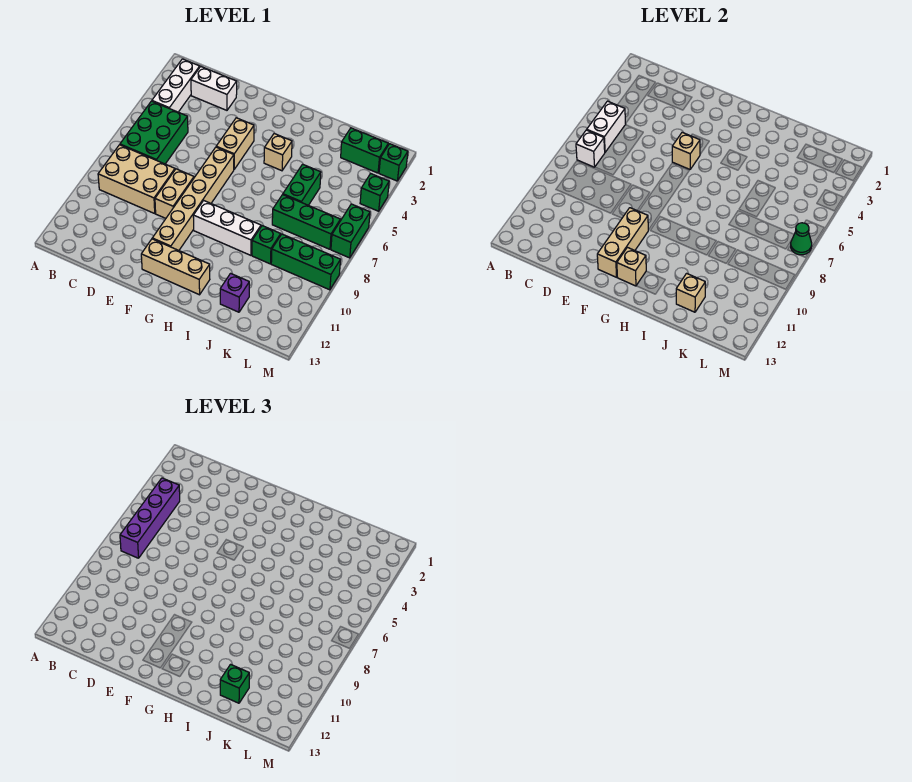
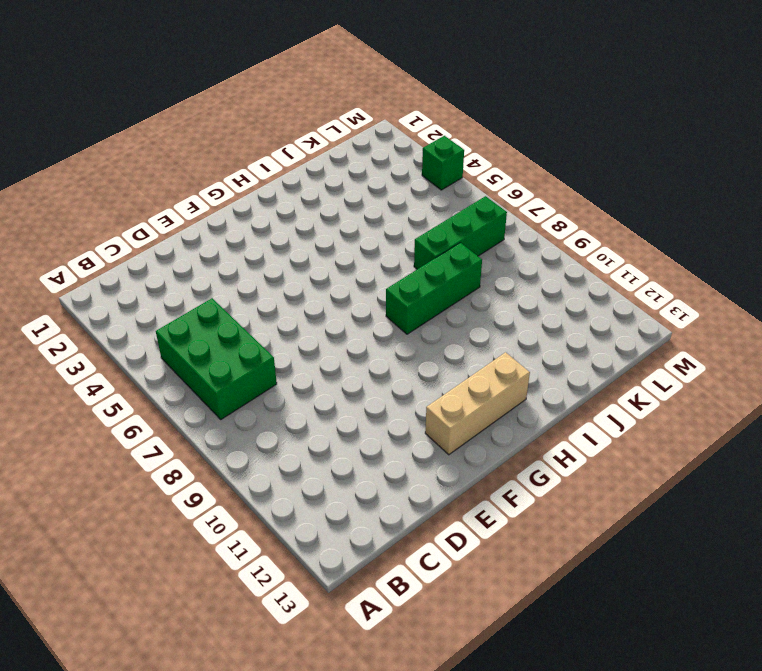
green brick H8:J8 level 1 -> green brick K9:M9 level 1
none -> white brick B2:B4 level 1
none -> tan brick B8:D9 level 1
none -> white brick C2:D2 level 1

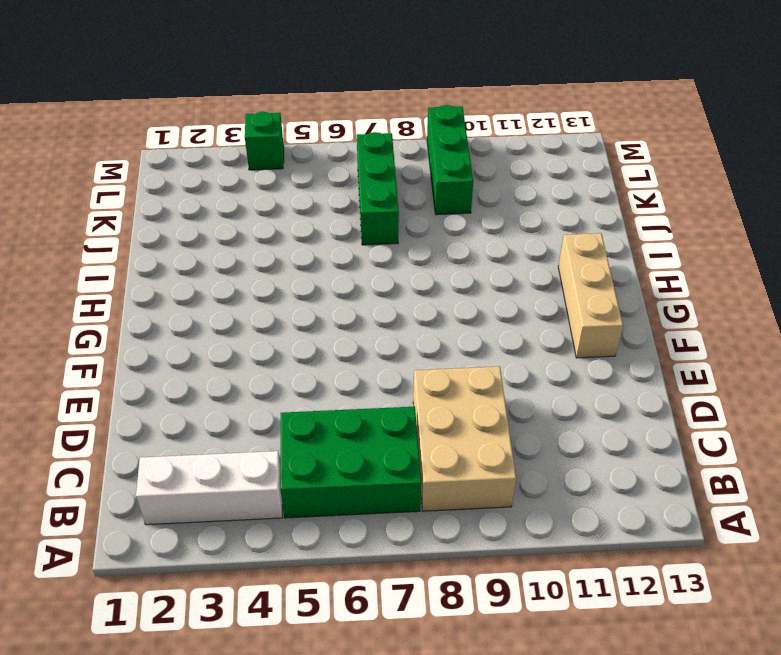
none -> white brick C2:D2 level 1
none -> tan brick E8:E9 level 1
none -> tan brick F4:F5 level 1

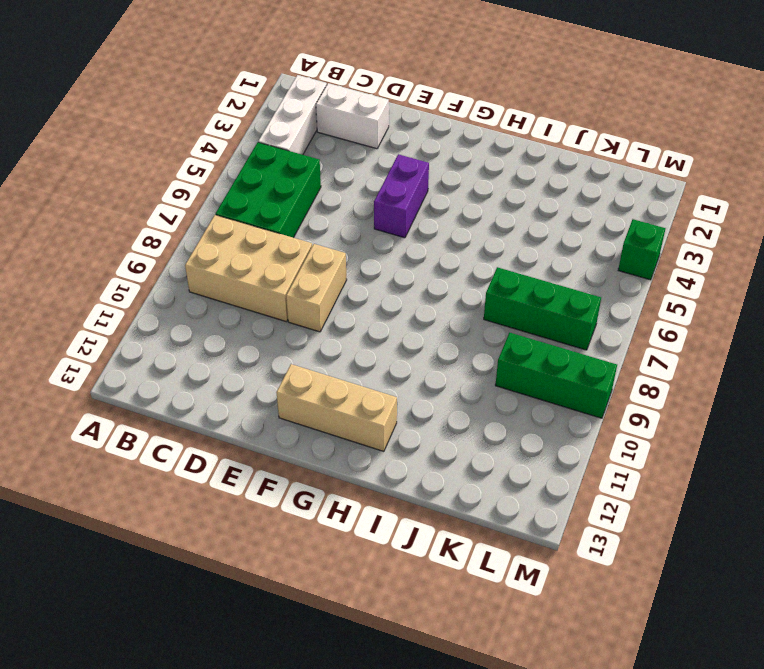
purple brick F4:F5 level 1 -> tan brick F4:F5 level 1
none -> tan brick F6:F11 level 1
none -> white brick G9:I9 level 1
none -> tan brick H4 level 1

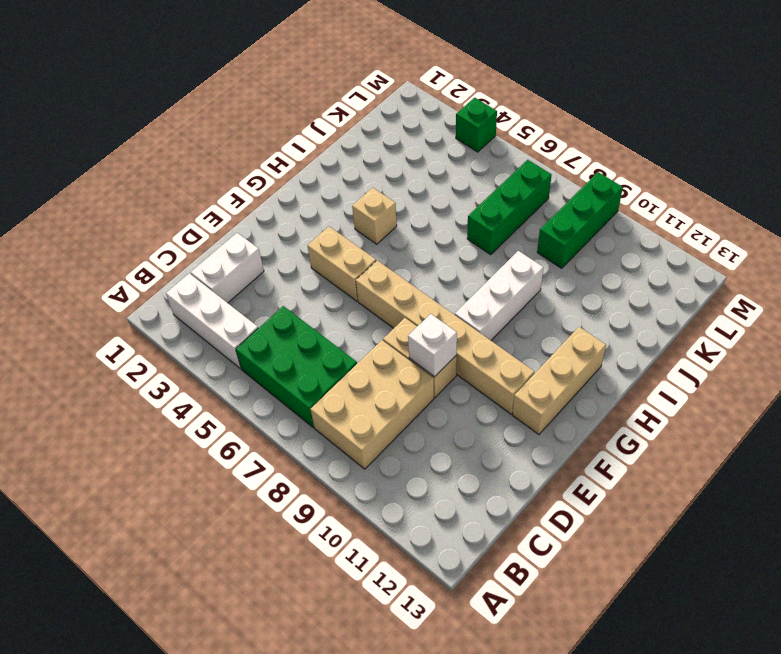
white brick E9 level 2 -> white brick B7 level 2
none -> green brick J5:J6 level 1
none -> green brick J9 level 1
none -> purple brick J12 level 1

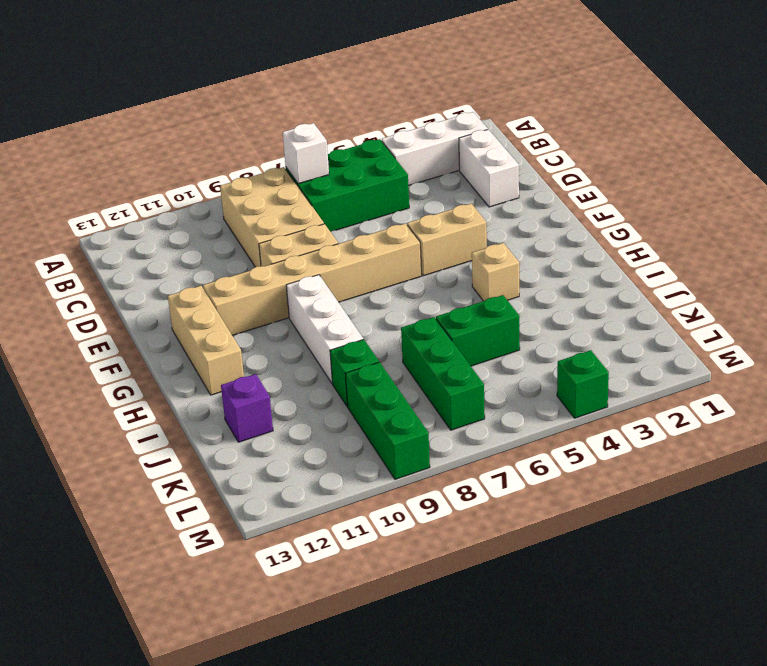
none -> green brick K2:L2 level 1
none -> green brick M2 level 1
none -> green brick M6:M7 level 1

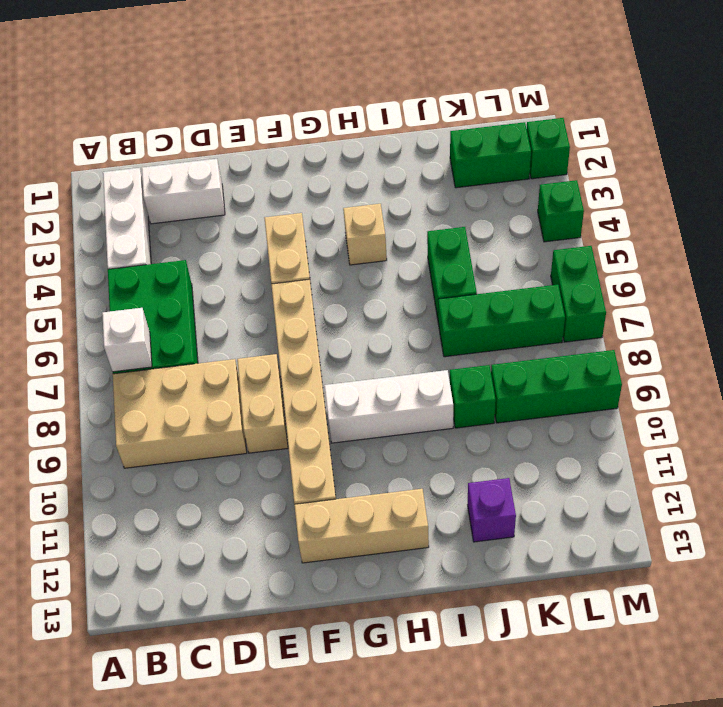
none -> white brick B5:B6 level 2
none -> tan brick F5 level 2
none -> tan brick F10:F12 level 2

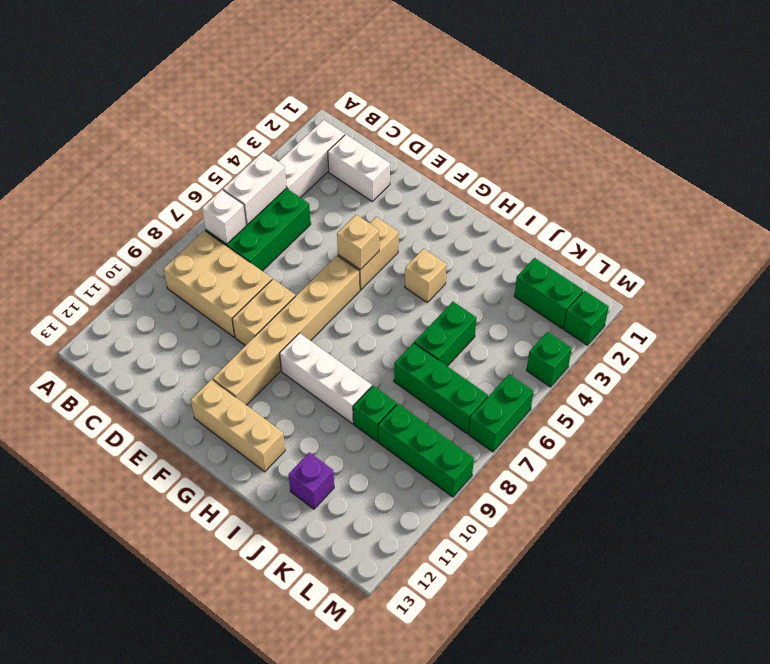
none -> tan brick F10:F12 level 2
none -> tan brick G12 level 2
none -> tan brick J12 level 2

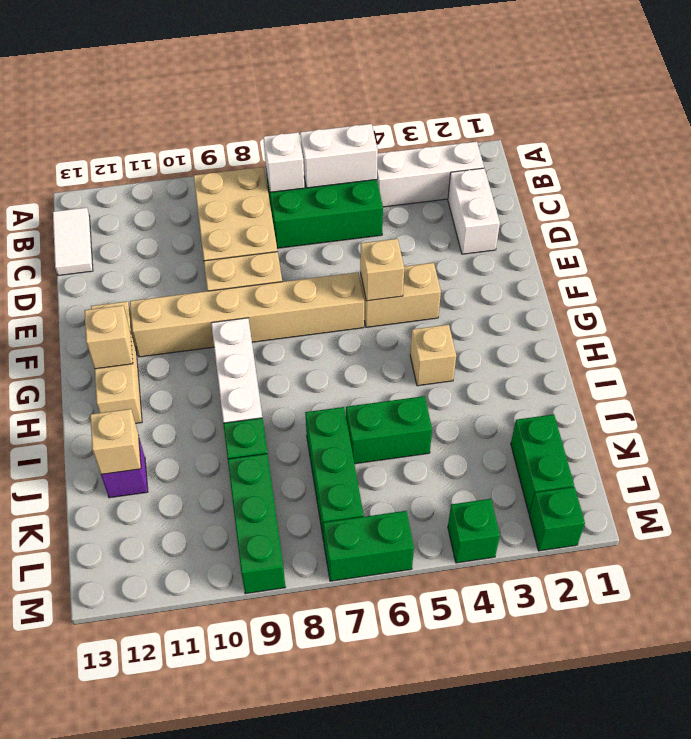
white tile B13:C13 level 1 -> none
none -> tan brick F10:F12 level 2
none -> green cone M7 level 2
none -> purple brick B4:B7 level 3

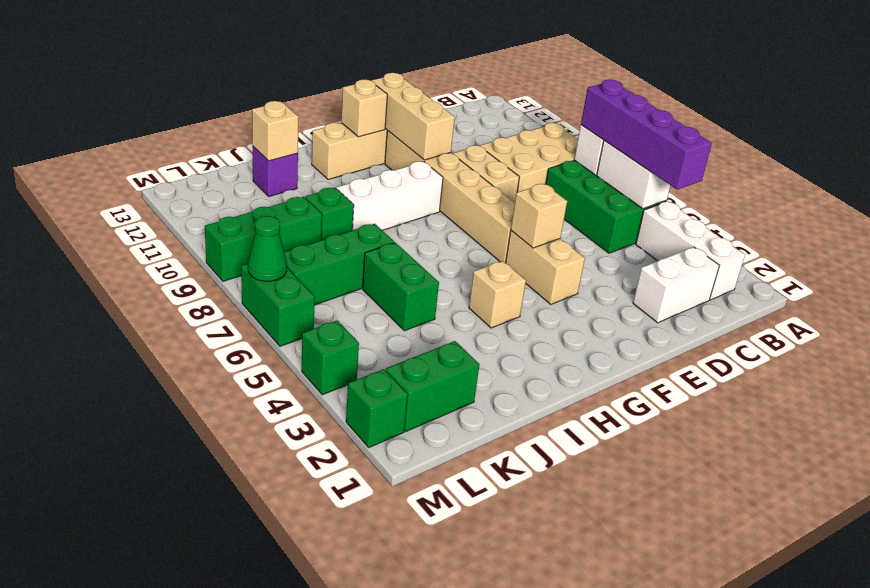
none -> green brick J12 level 3

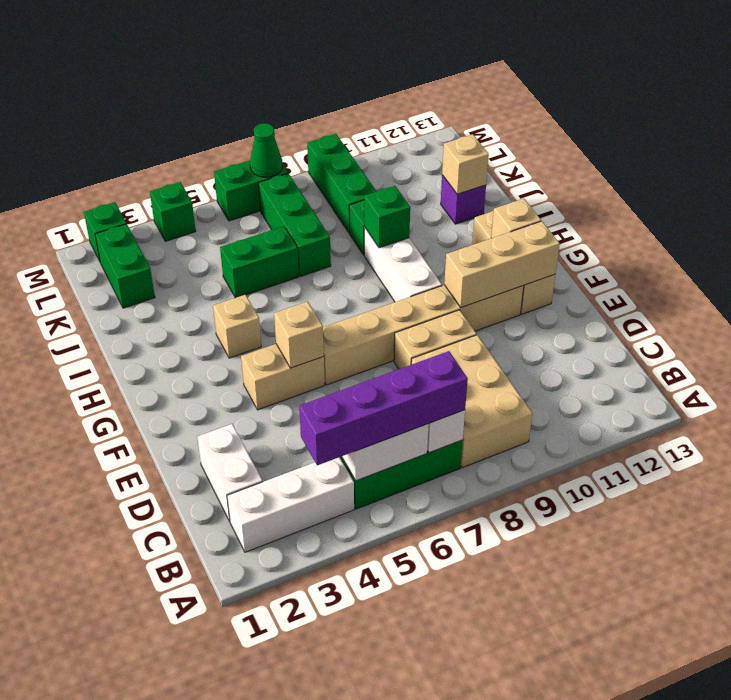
green brick I9 level 2 -> green brick J12 level 3

